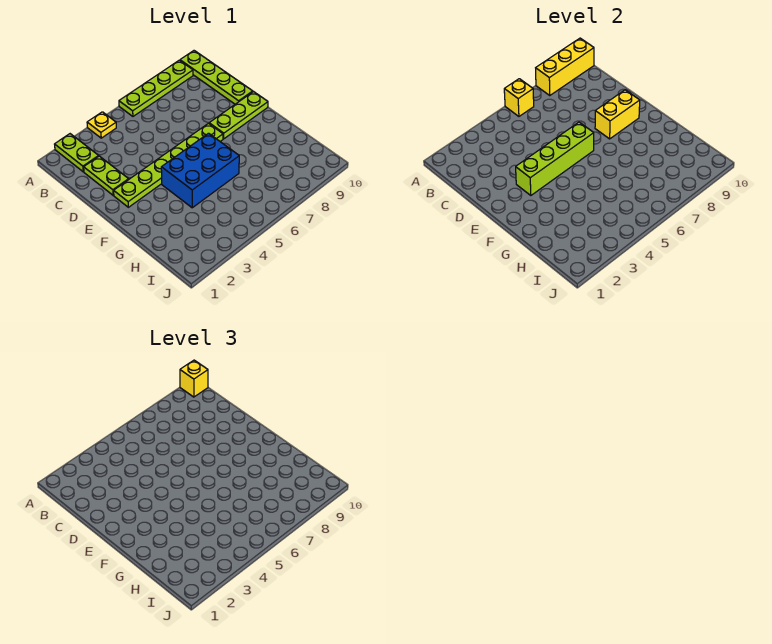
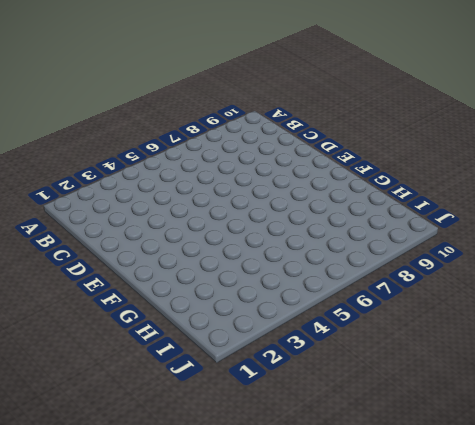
none -> lime plate A2:B2 level 1
none -> yellow plate A4 level 1
none -> lime plate A6:A9 level 1

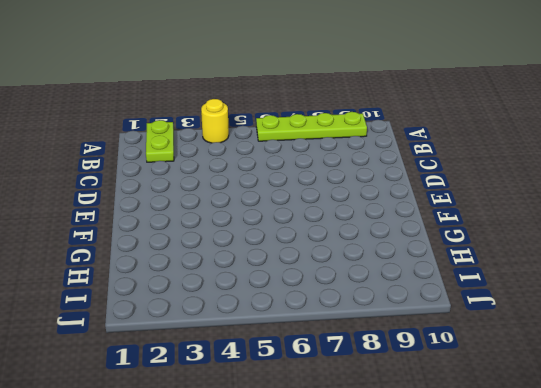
yellow round brick A4 level 1 -> yellow plate A4 level 1
none -> lime plate A10:D10 level 1
none -> lime plate C2:D2 level 1
none -> lime plate E2:E7 level 1

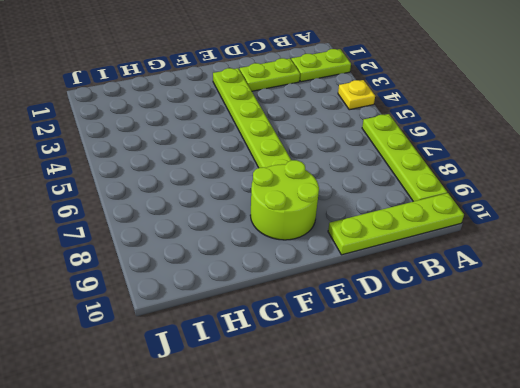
lime round brick E8:F9 level 1 -> lime plate E8:E10 level 1
none -> blue brick F4:G6 level 1
none -> yellow brick A6 level 2
none -> yellow brick A8:A10 level 2

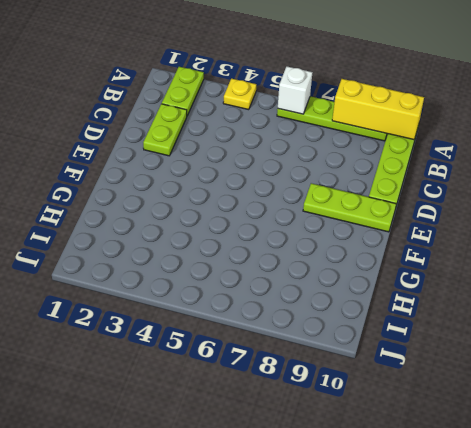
white brick A6 level 2 -> yellow brick A6 level 2
none -> lime plate E2:E7 level 1
none -> blue brick F4:G6 level 1
none -> lime brick E3:E6 level 2

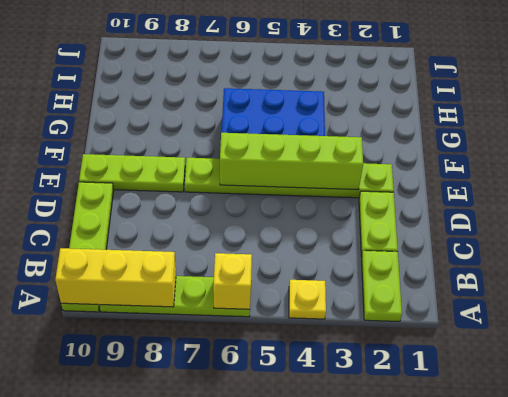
none -> yellow brick E8:E9 level 2
none -> yellow brick A10 level 3

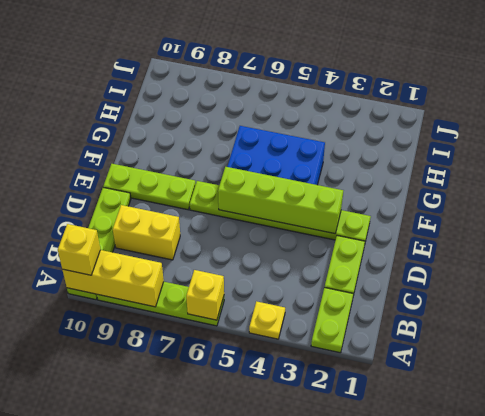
yellow brick C8:C9 level 1 -> yellow brick E8:E9 level 2

